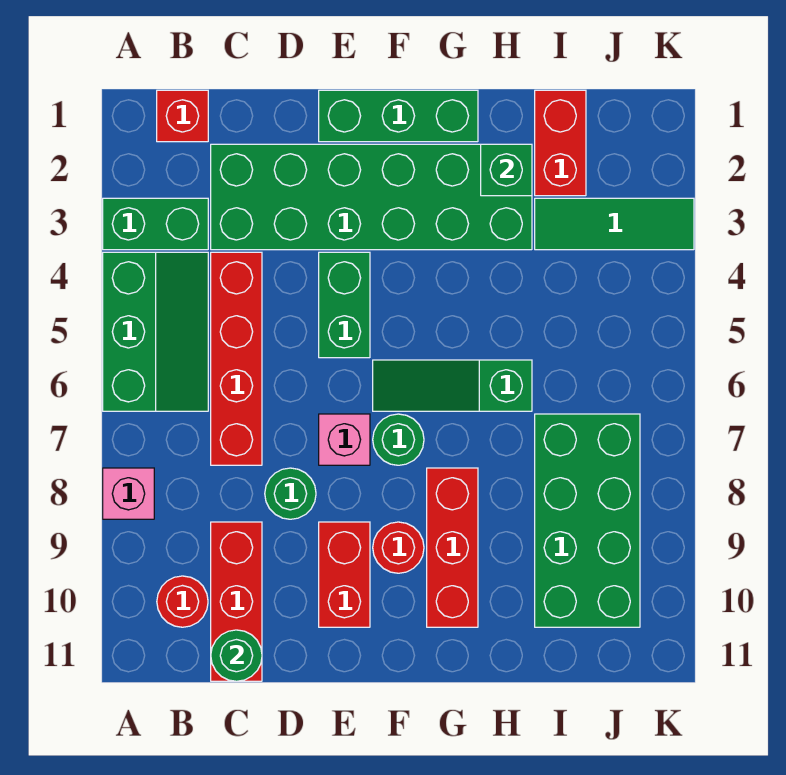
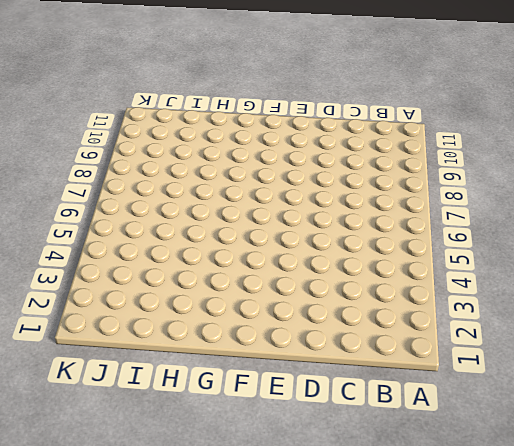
none -> green brick A3:B3 level 1
none -> green slope A4:B6 level 1 top A
none -> pink brick A8 level 1

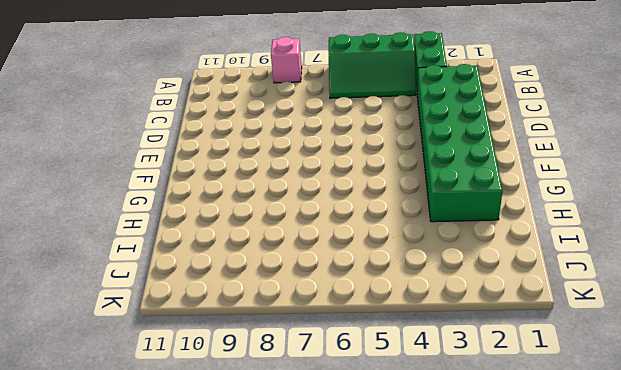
none -> red brick B1 level 1
none -> red round brick B10 level 1
none -> red brick C4:C7 level 1

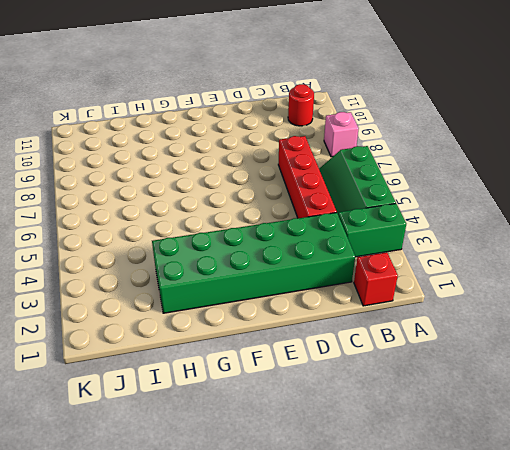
none -> red brick C9:C11 level 1
none -> green round brick D8 level 1
none -> green brick E1:G1 level 1

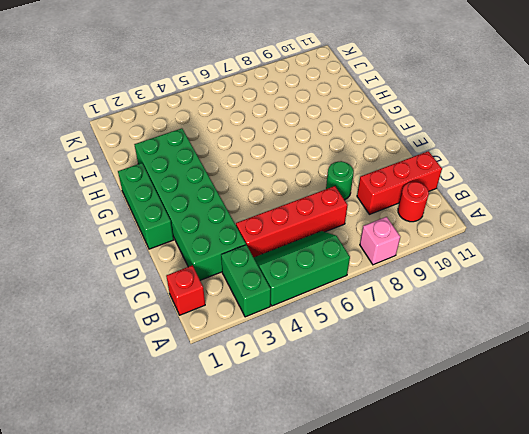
none -> green brick E4:E5 level 1
none -> pink brick E7 level 1
none -> red brick E9:E10 level 1

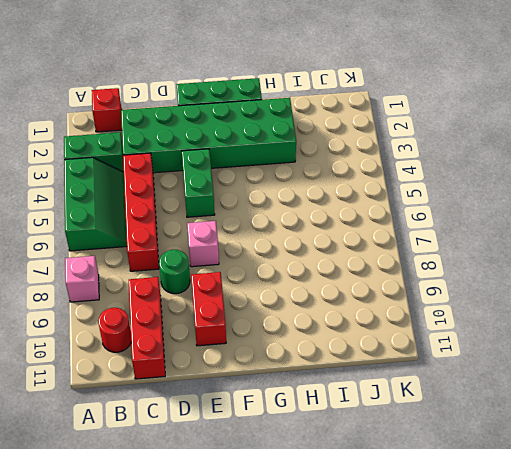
none -> green slope F6:H6 level 1 top H
none -> green round brick F7 level 1
none -> red round brick F9 level 1

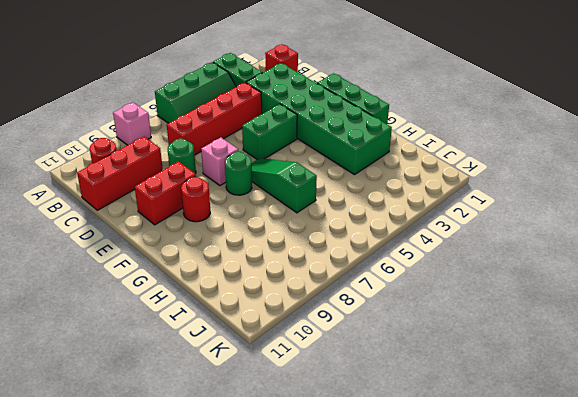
none -> red brick G8:G10 level 1
none -> red brick I1:I2 level 1
none -> green tile I3:K3 level 1

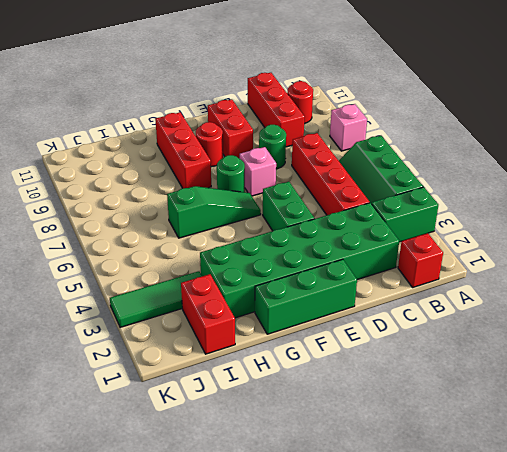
none -> green brick I7:J10 level 1
none -> green round brick C11 level 2
none -> green brick H2 level 2

